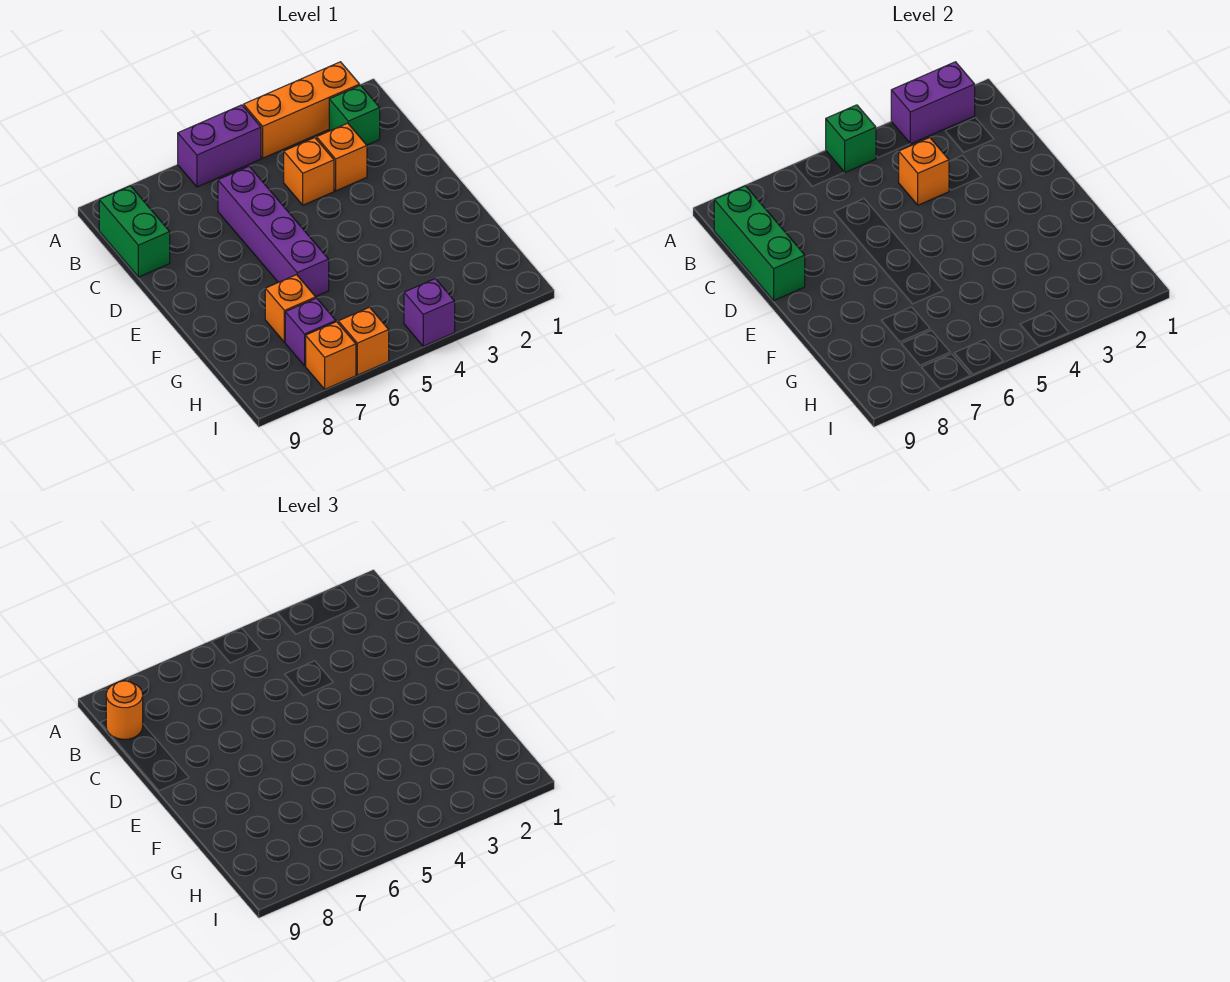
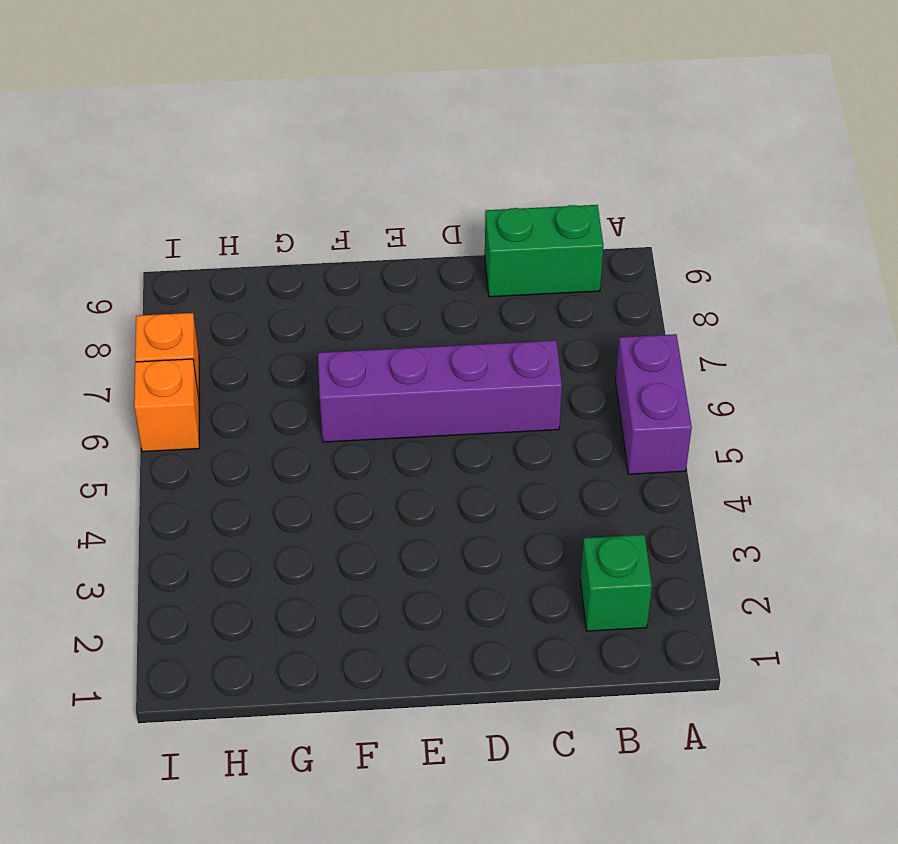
none -> orange brick A2:A4 level 1
none -> orange brick C3 level 1
none -> orange brick C4 level 1

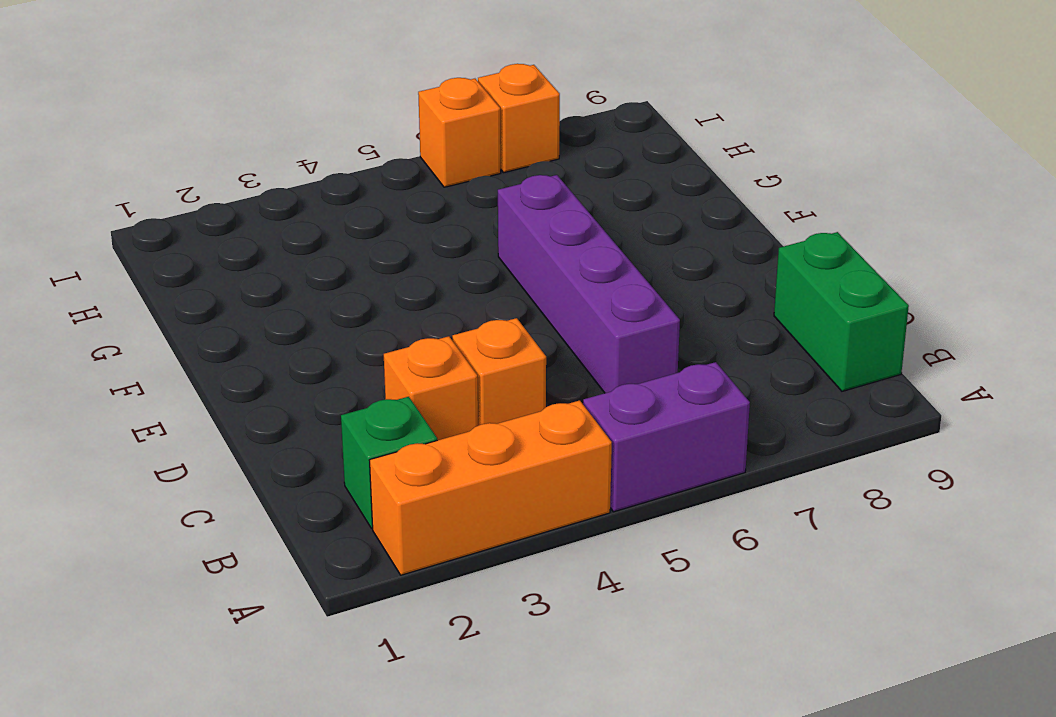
none -> orange brick G7 level 1
none -> purple brick H7 level 1
none -> purple brick I4 level 1

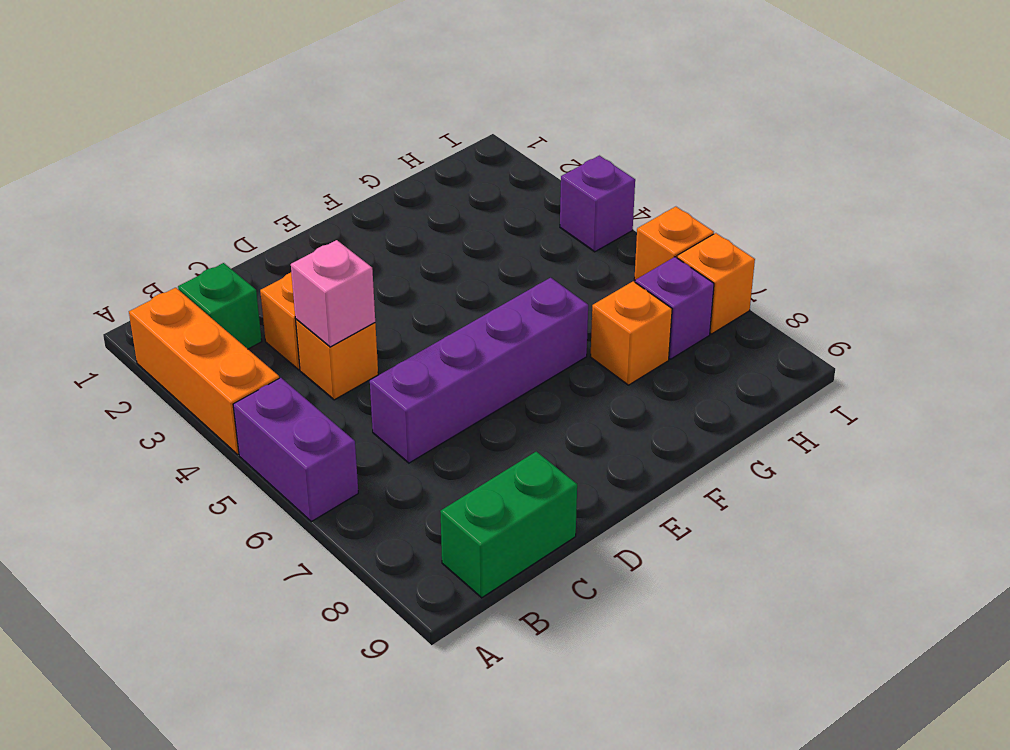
pink brick C4 level 2 -> orange brick C4 level 2
none -> purple brick A2:A3 level 2
none -> green brick A5 level 2
none -> green brick B9:D9 level 2

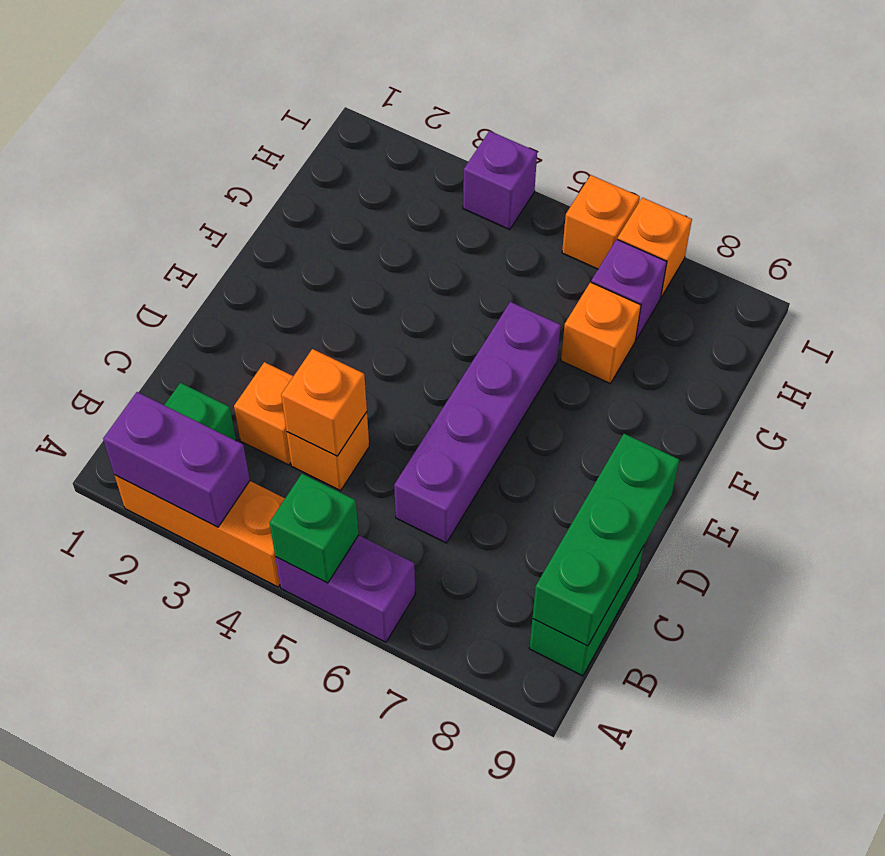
none -> orange round brick B9 level 3

